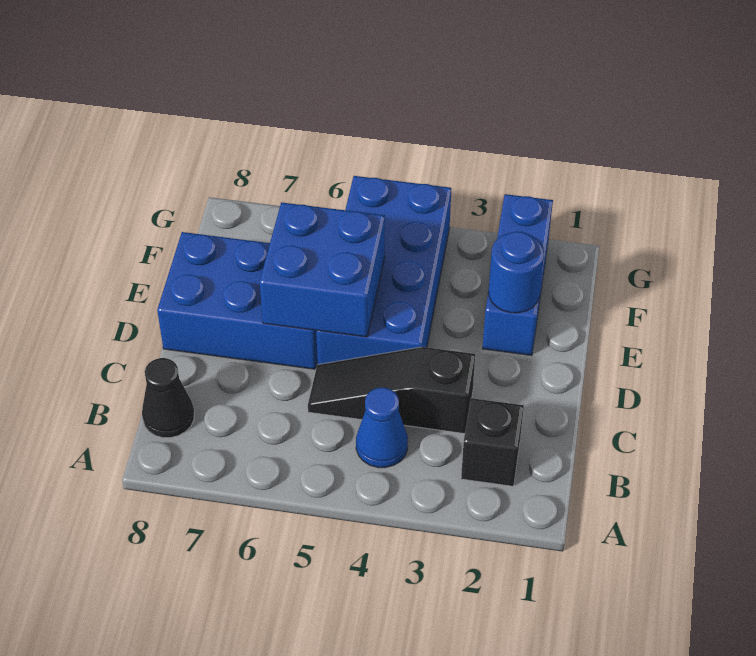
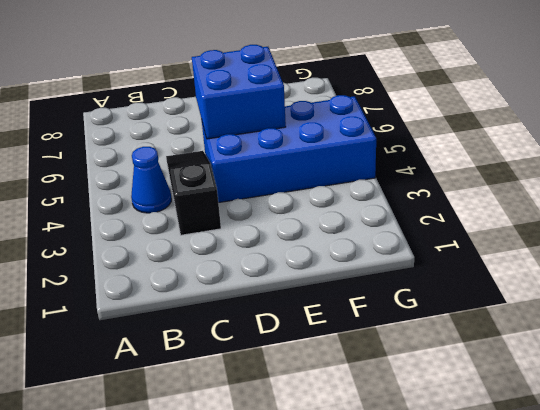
none -> black brick B2 level 1
none -> black cone B8 level 1

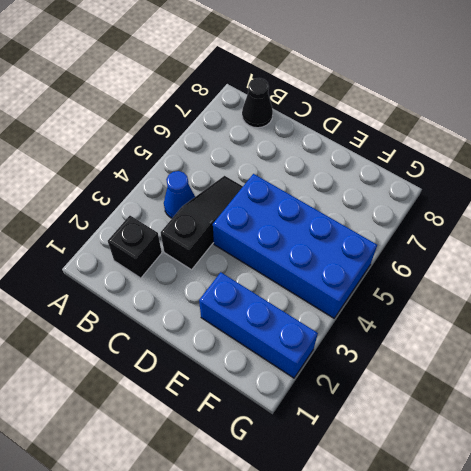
none -> blue brick D6:E8 level 1
none -> blue brick D5:E6 level 2

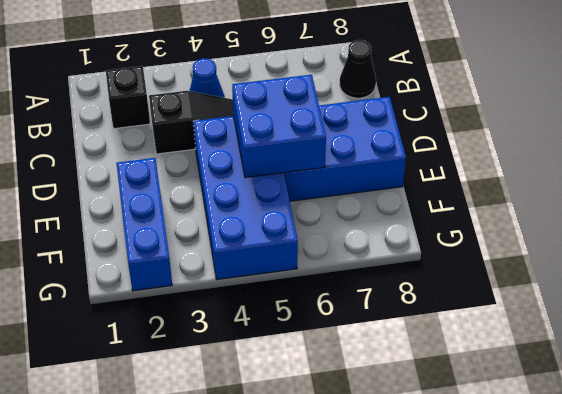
none -> blue round brick E2 level 2

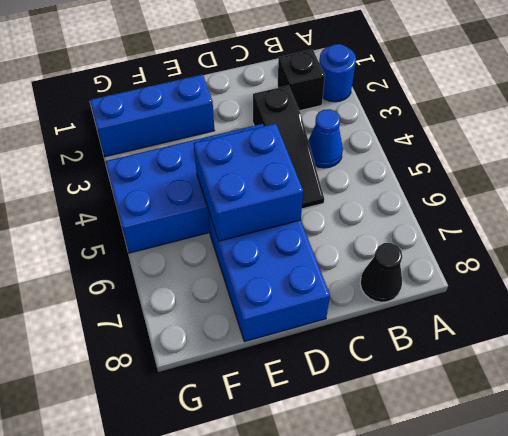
blue round brick A2 level 1 -> blue round brick E2 level 2

